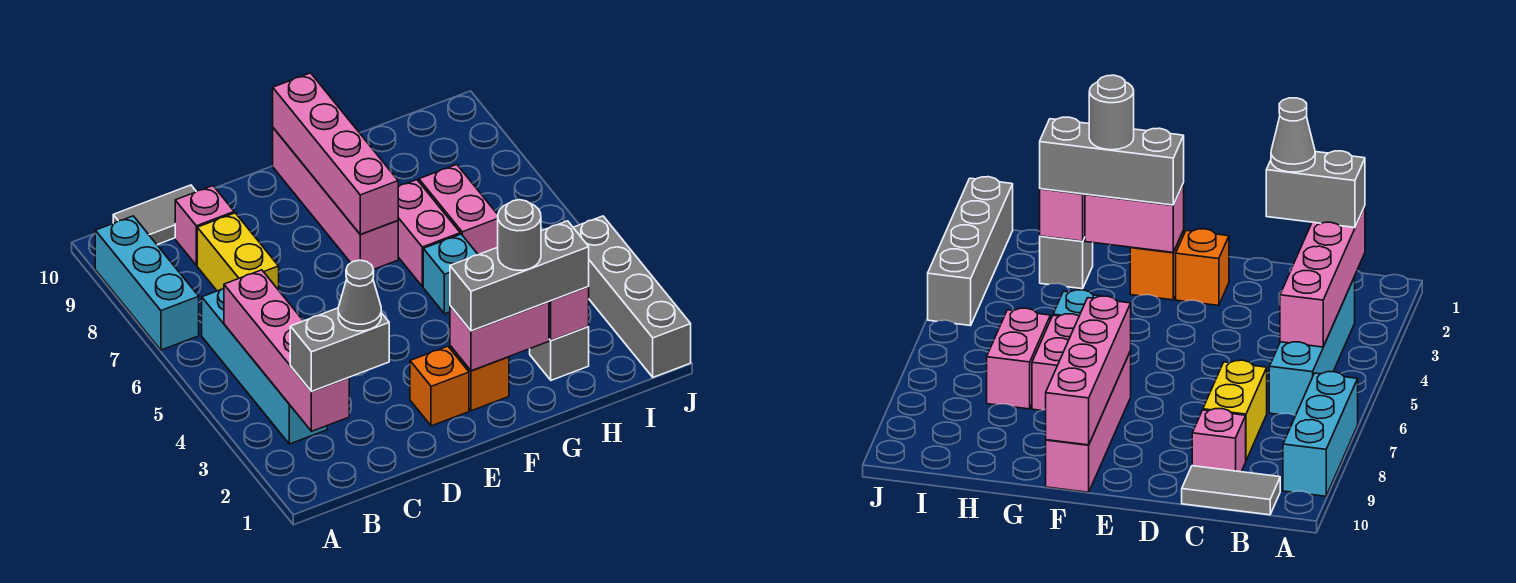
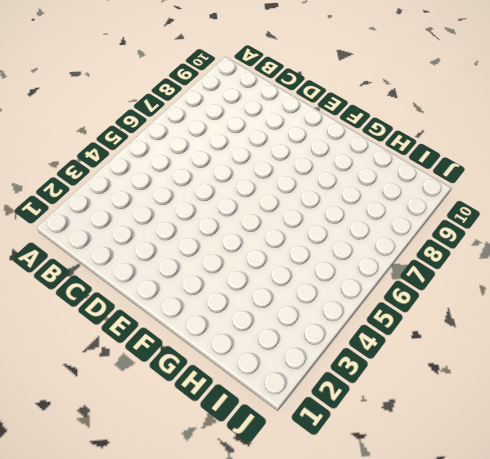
none -> cyan brick A7:A9 level 1
none -> cyan brick B3:B6 level 1
none -> grey tile B10:C10 level 1

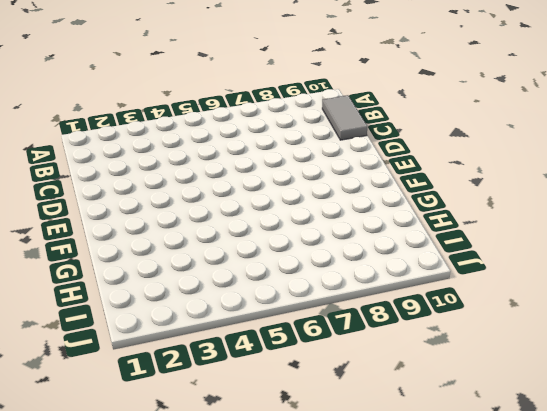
none -> cyan brick A7:A9 level 1
none -> cyan brick B3:B6 level 1
none -> yellow brick C7:C8 level 1

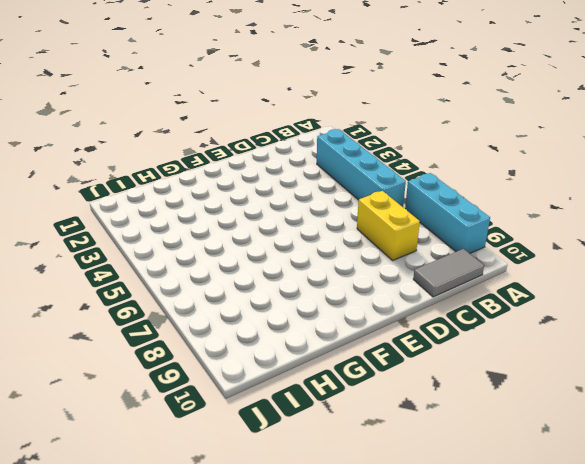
none -> pink brick C9 level 1
none -> orange brick E2 level 1
none -> orange brick F2 level 1

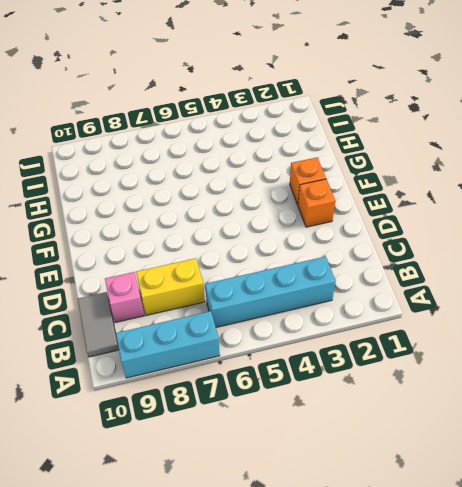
none -> pink brick F7:F10 level 1
none -> cyan brick G5 level 1
none -> pink brick G6:G7 level 1

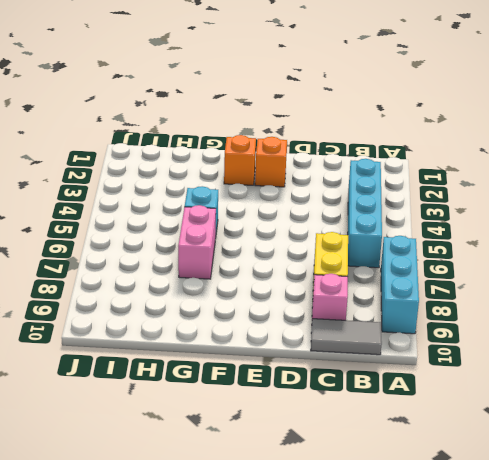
none -> pink brick F7:F10 level 1
none -> grey brick H2 level 1
none -> pink brick H6:H7 level 1

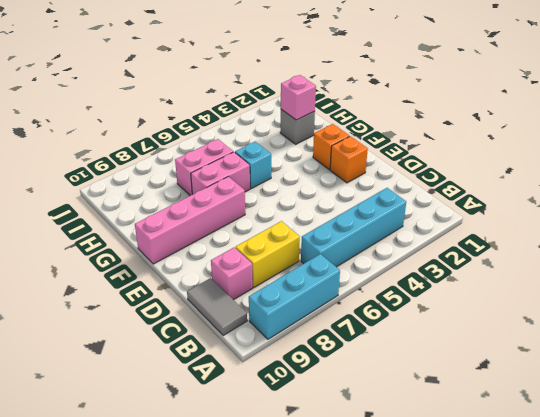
none -> grey brick J1:J4 level 1
none -> pink brick B2:B5 level 2
none -> pink brick F2:G2 level 2

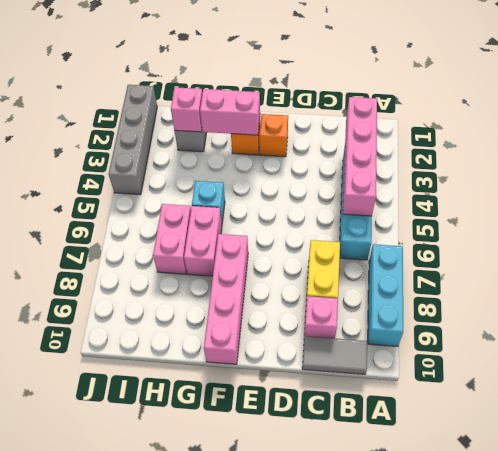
none -> pink brick F7:F10 level 2
none -> grey brick B2:C2 level 3
none -> grey brick F2:H2 level 3

